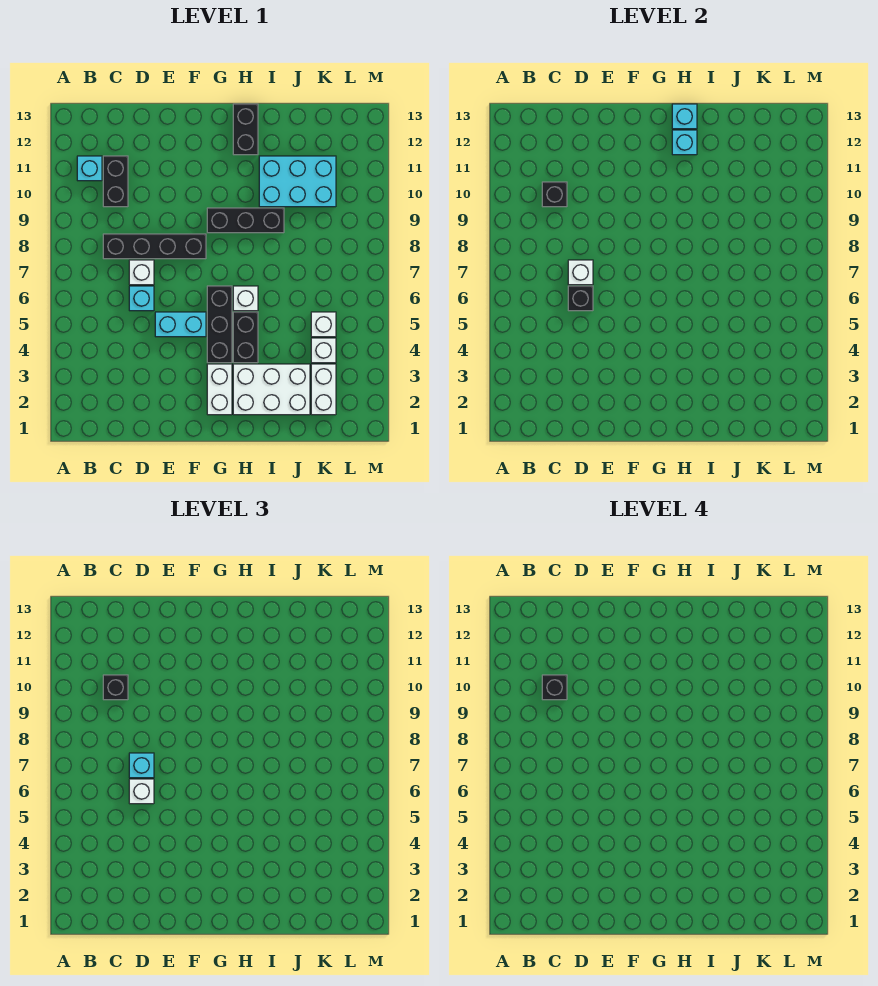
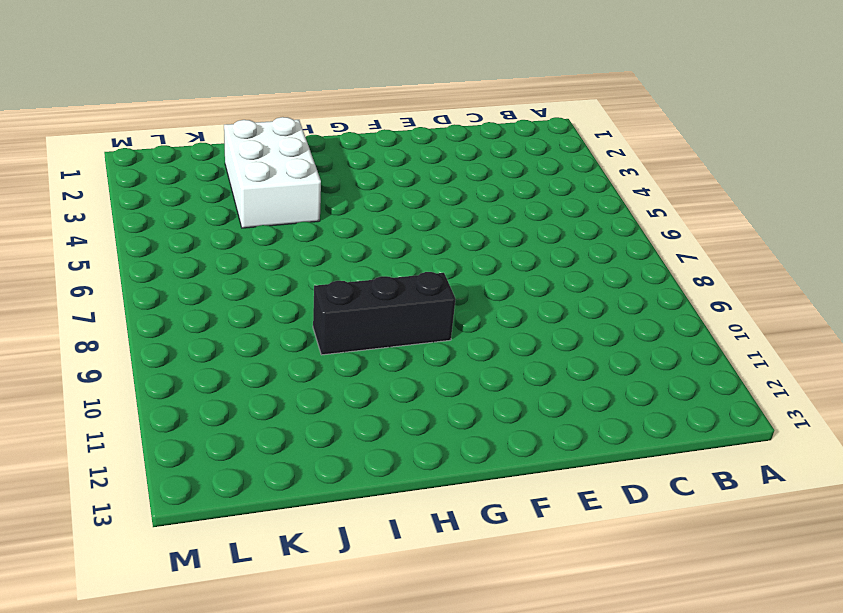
white brick I2:J4 level 1 -> white brick H2:J3 level 1
none -> cyan brick B11 level 1
none -> black brick C8:F8 level 1
none -> black brick C10:C11 level 1

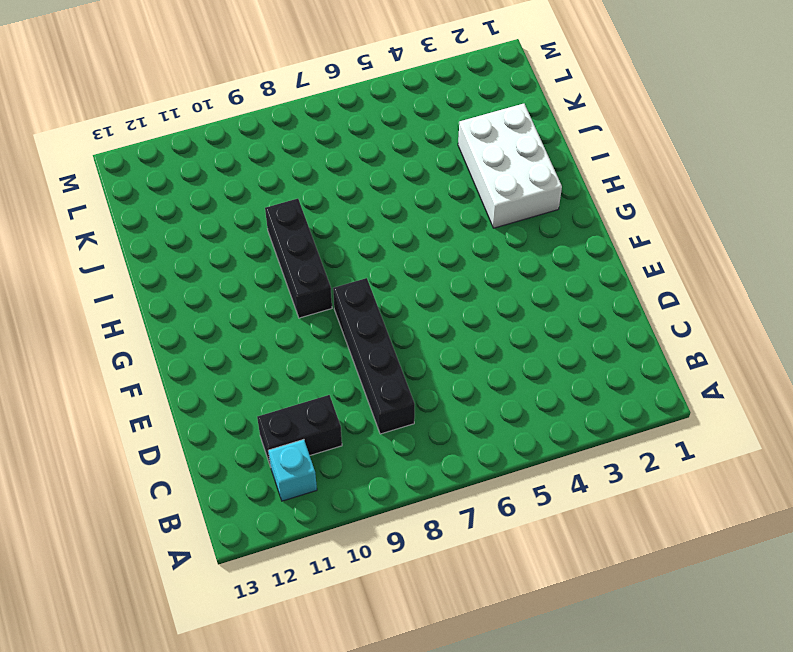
none -> cyan brick D6 level 1
none -> white brick D7 level 1
none -> cyan brick E5:F5 level 1

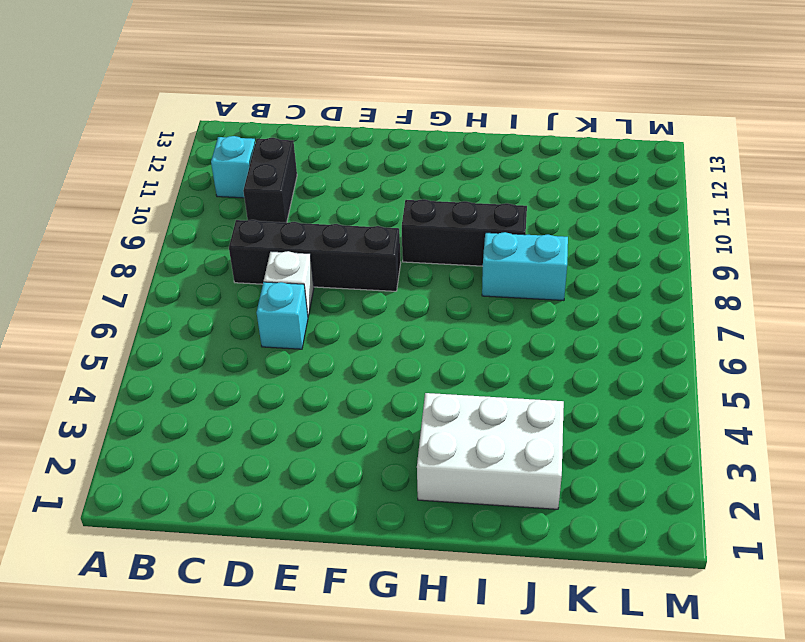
cyan brick I8:J8 level 1 -> cyan brick E5:F5 level 1
none -> white brick G2:G3 level 1
none -> black brick G4:G6 level 1
none -> black brick H4:H5 level 1

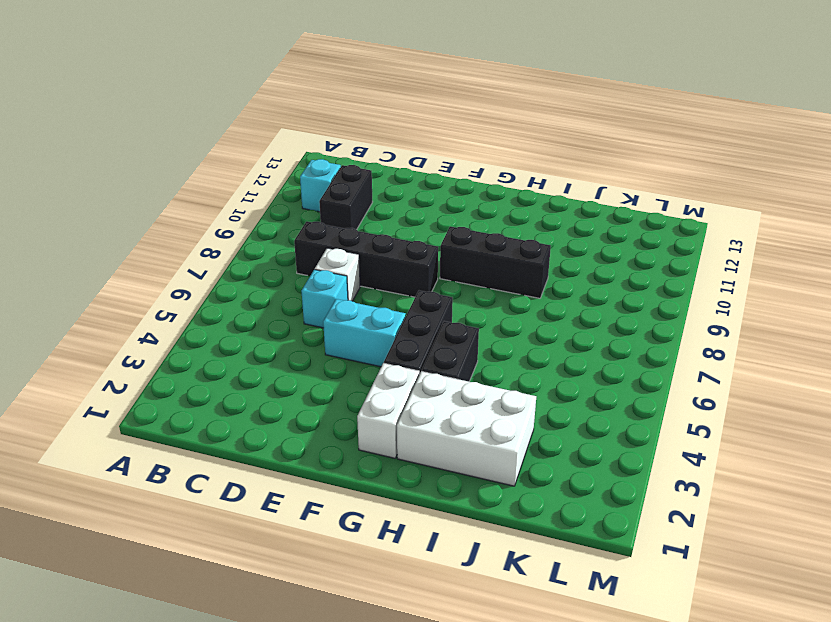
none -> white brick H6 level 1
none -> black brick H12:H13 level 1
none -> cyan brick I10:K11 level 1

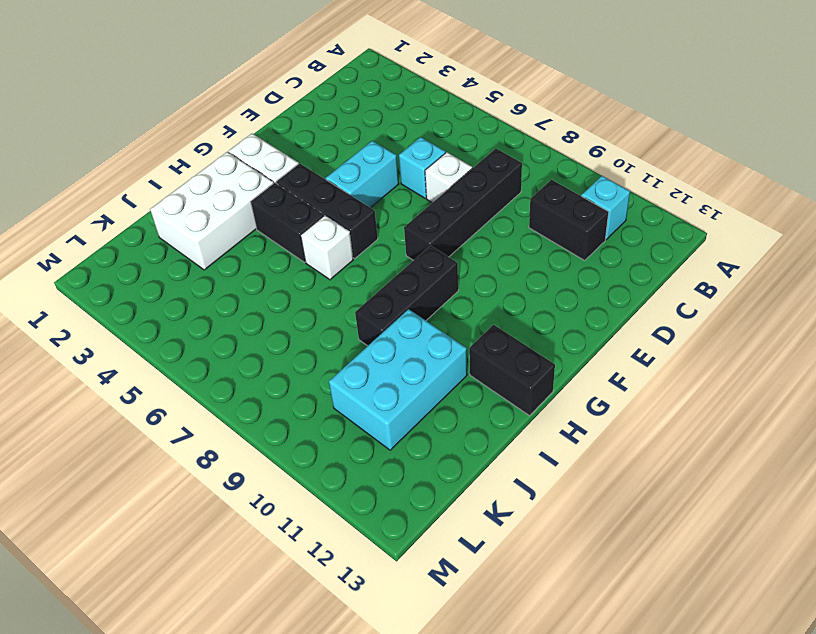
none -> white brick K2:K3 level 1
none -> white brick K4 level 1
none -> white brick K5 level 1

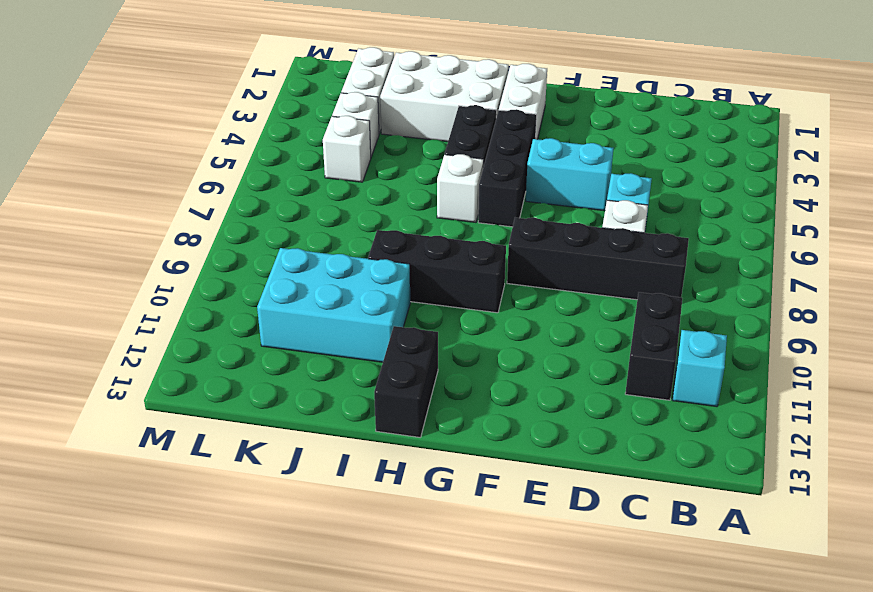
none -> black brick C10 level 2
none -> black brick D6 level 2
none -> white brick D7 level 2

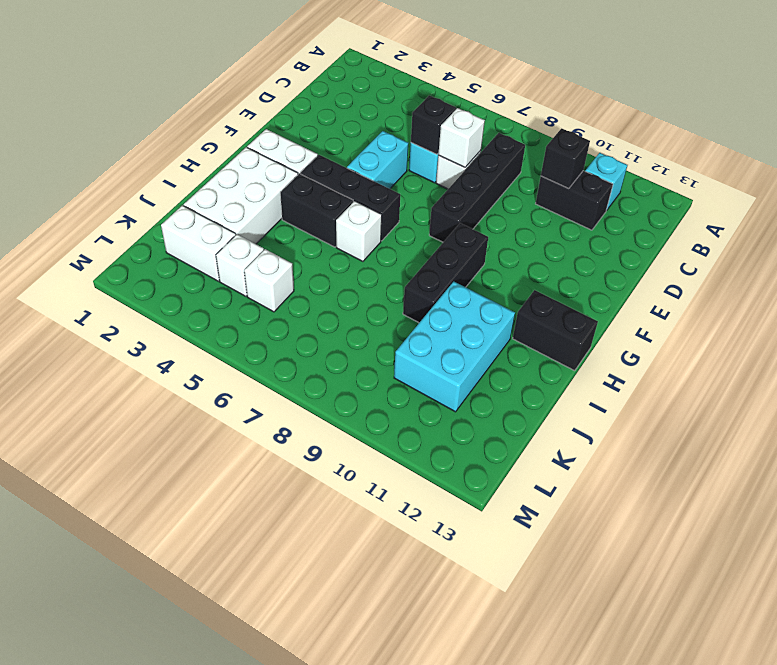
none -> cyan brick H12 level 2
none -> cyan brick H13 level 2
none -> black brick C10 level 3

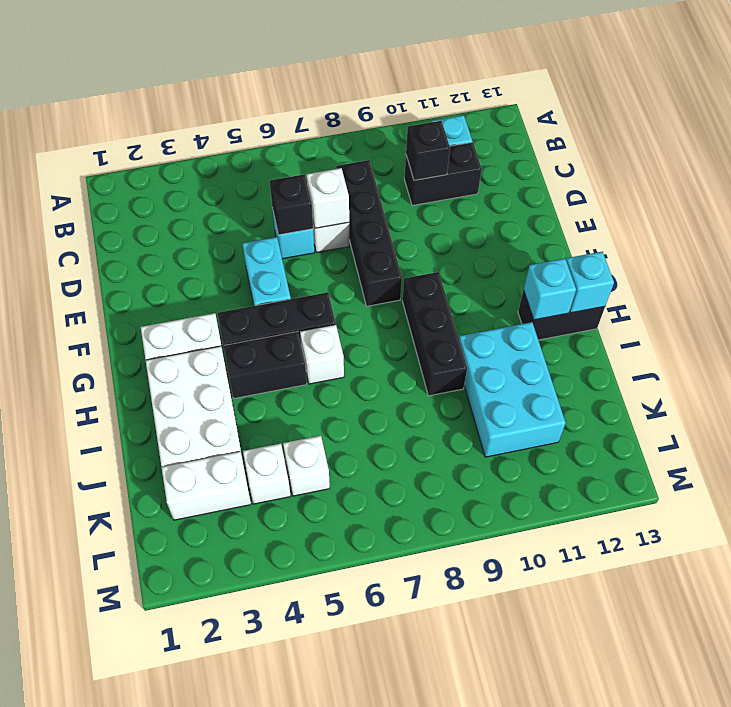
none -> black brick C10 level 3
none -> white brick D6 level 3
none -> cyan brick D7 level 3

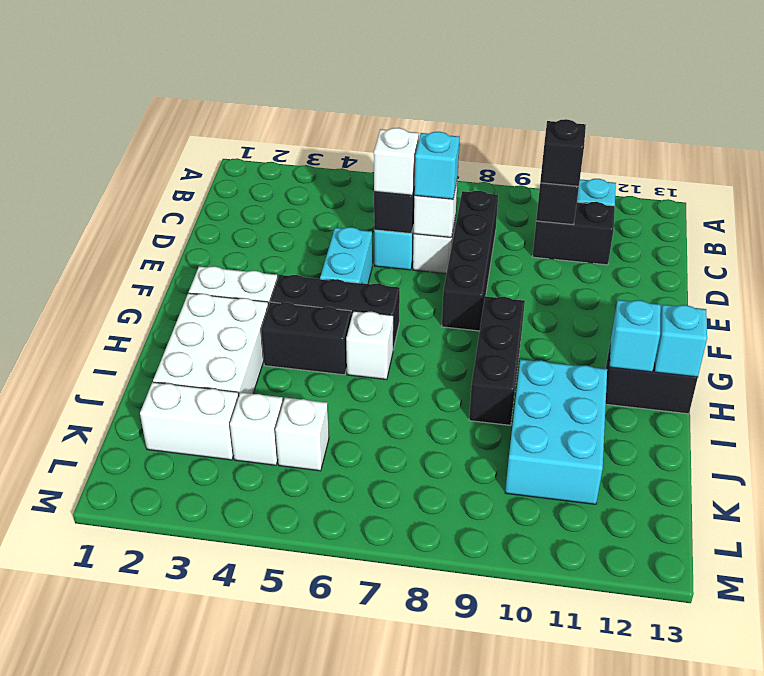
none -> black brick C10 level 4

